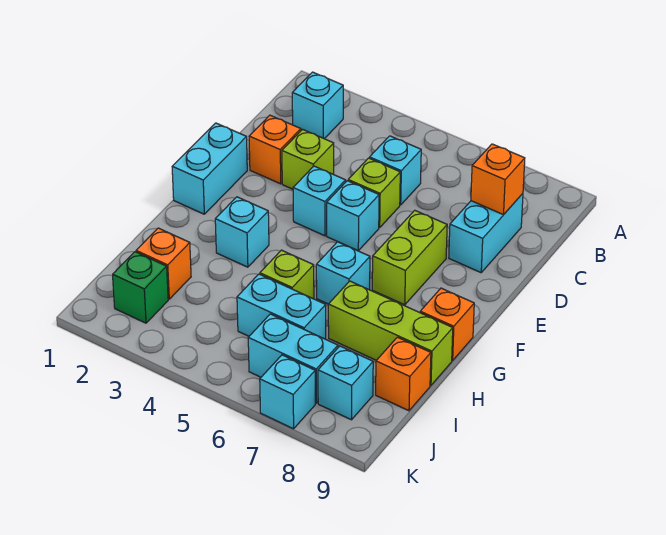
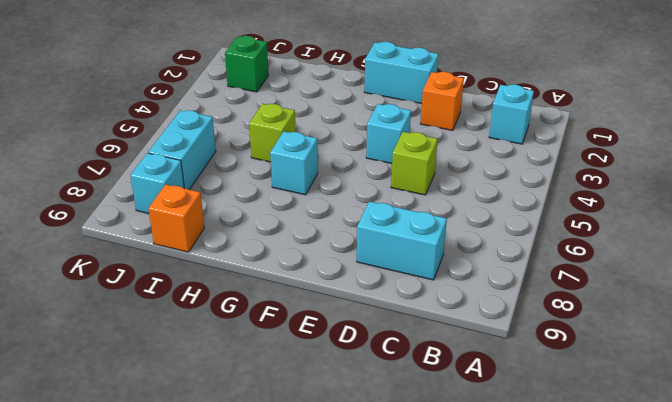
none -> cyan brick C5 level 1
none -> lime brick D3 level 1
none -> cyan brick E5 level 1

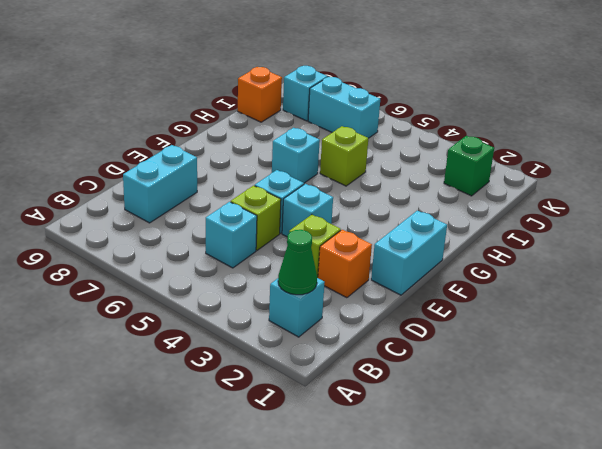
green cone B2 level 2 -> none
none -> lime brick E7:F7 level 1
none -> cyan brick G3 level 1
none -> orange brick G9 level 1

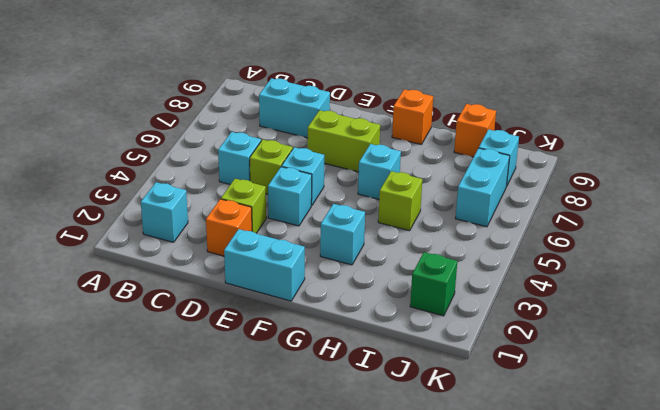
none -> lime brick H7:H9 level 1
none -> orange brick I2 level 1
none -> cyan brick I5:I6 level 1

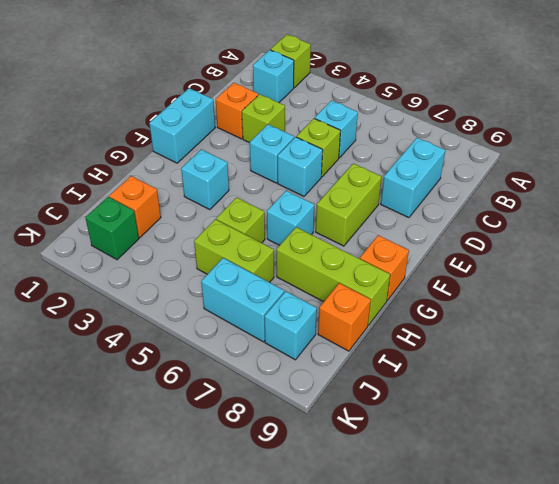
lime brick A2 level 1 -> none
lime brick I5:I6 level 1 -> cyan brick I5:I6 level 1
none -> cyan brick K7 level 1
none -> orange brick C8 level 2

